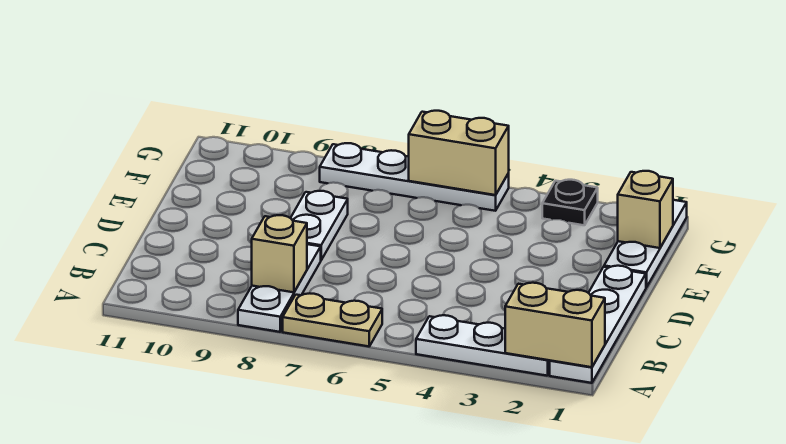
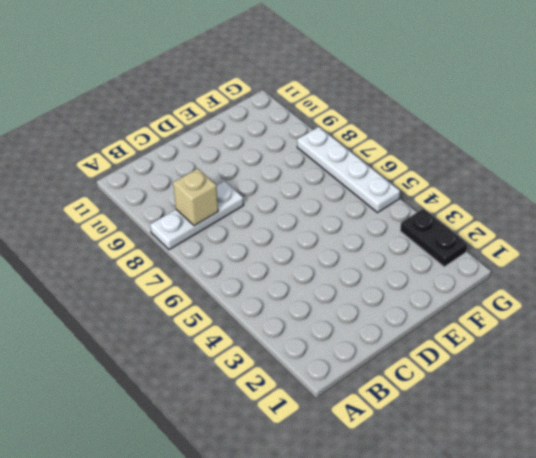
black plate G2:G3 level 1 -> black plate G3 level 1
none -> white plate A1:D1 level 1
none -> white plate A2:A4 level 1
none -> tan plate A6:A7 level 1

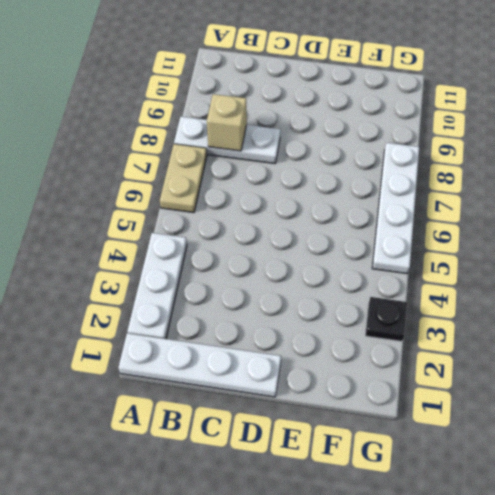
none -> white plate D8:E8 level 1
none -> white plate E1:G1 level 1
none -> tan brick A1:A2 level 2

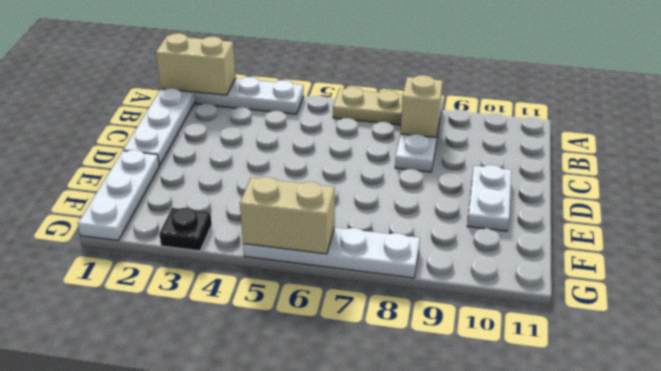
white plate D10:E10 level 1 -> white plate D8:E8 level 1
none -> tan brick F1 level 2

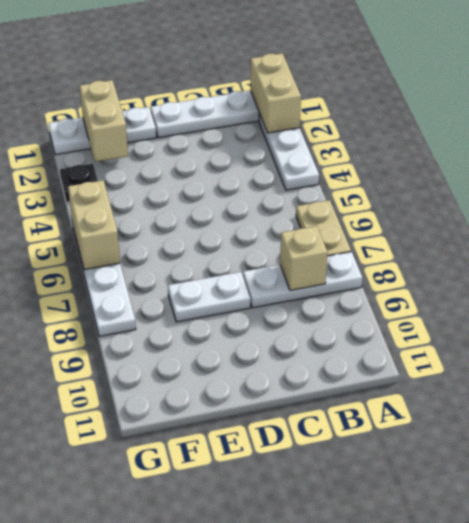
tan brick F1:F2 level 2 -> tan brick F1 level 2

